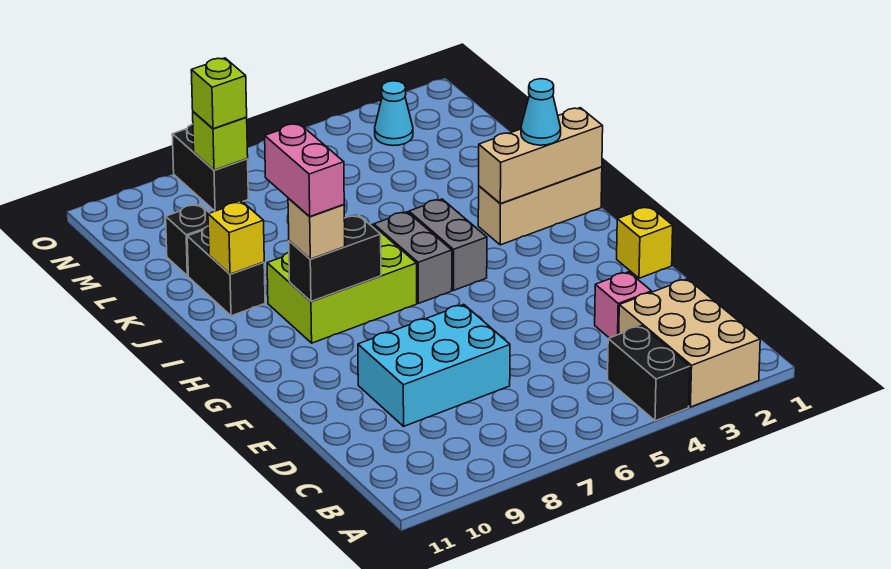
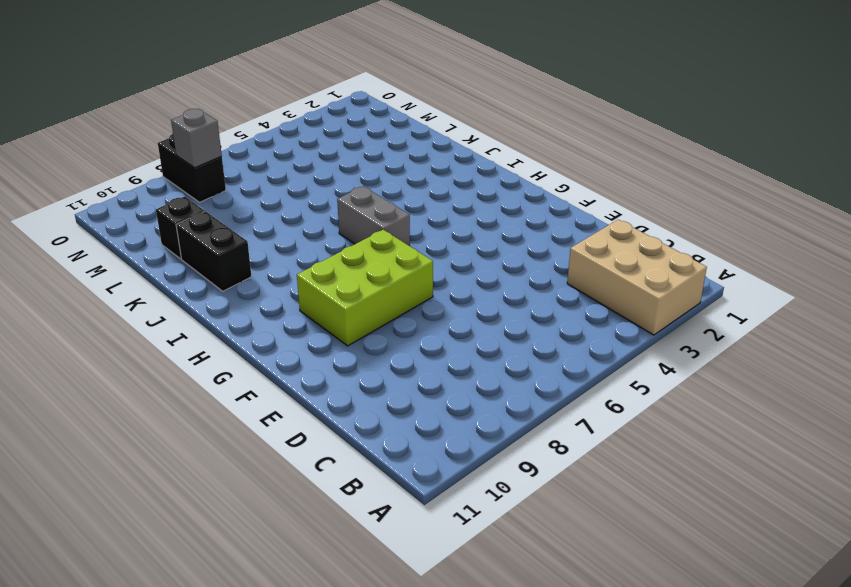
lime brick F7:G9 level 1 -> lime brick H7:I9 level 1
grey brick N8 level 2 -> lime brick N8 level 2
none -> black brick A4:B4 level 1
none -> pink brick D3 level 1
none -> cyan brick D7:E9 level 1

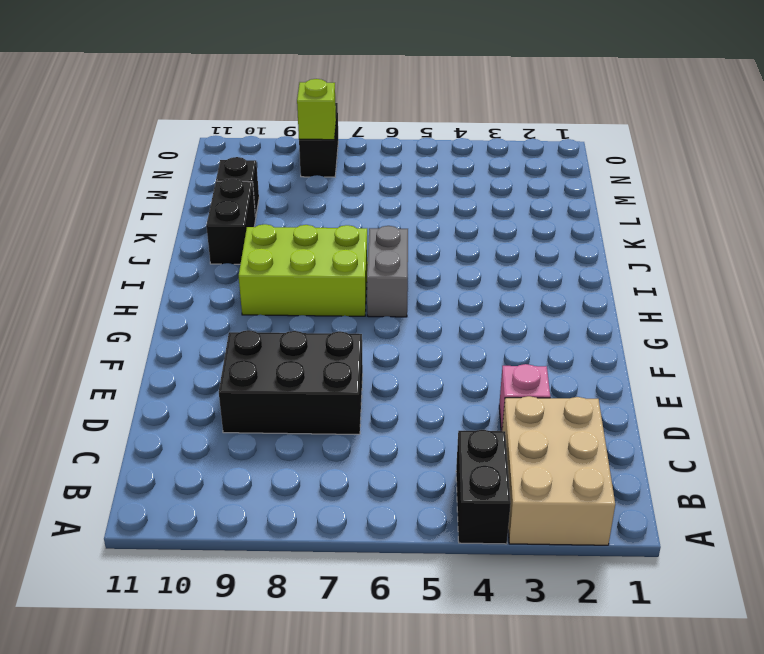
black brick D7:E9 level 1 -> cyan brick D7:E9 level 1
none -> yellow brick F1 level 1
none -> grey brick H5:I5 level 1
none -> tan brick I1:I3 level 1

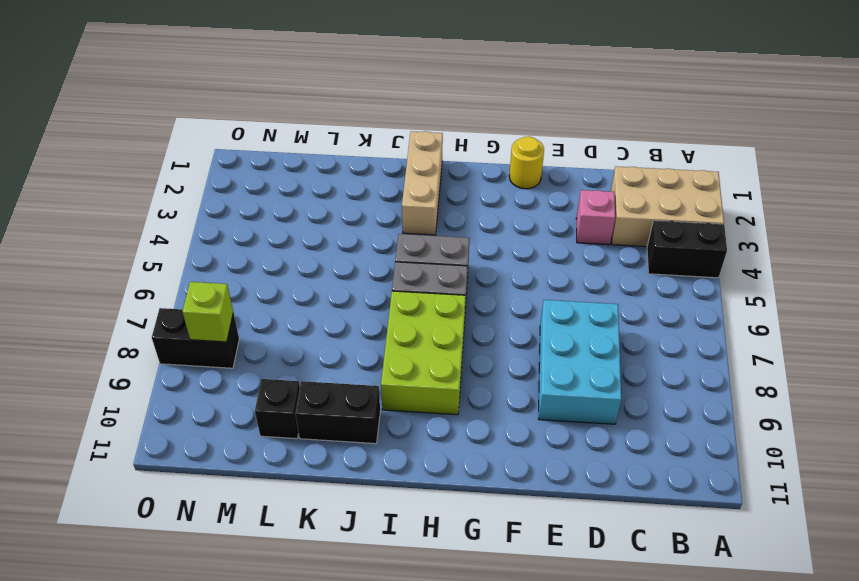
yellow round brick F1 level 1 -> yellow brick F1 level 1
none -> cyan cone N3 level 1
none -> black brick H8:H9 level 2
none -> tan brick I1:I3 level 2

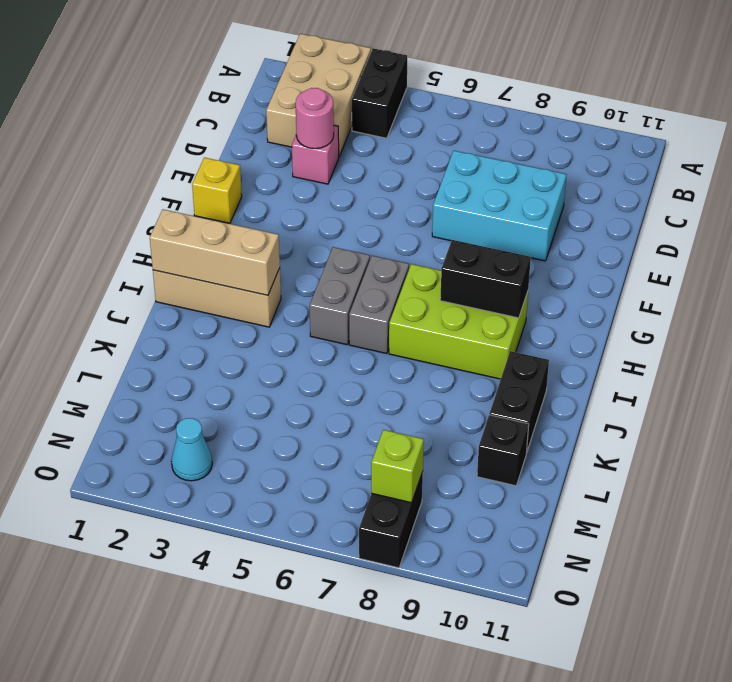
pink round brick D3 level 2 -> none
none -> yellow brick J10 level 2
none -> tan brick H9 level 3
none -> cyan cone I2 level 3

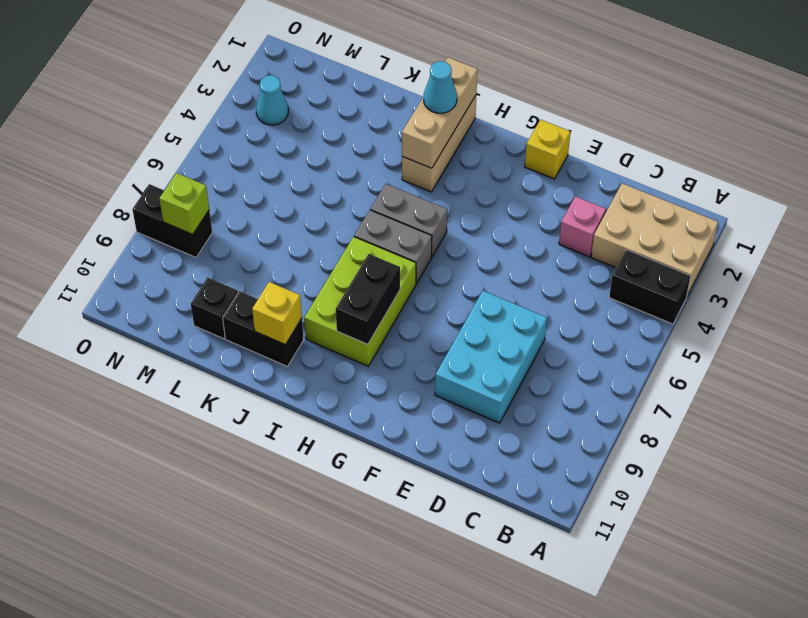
none -> tan brick H9 level 3
none -> lime brick N8 level 3
none -> pink brick H9:I9 level 4

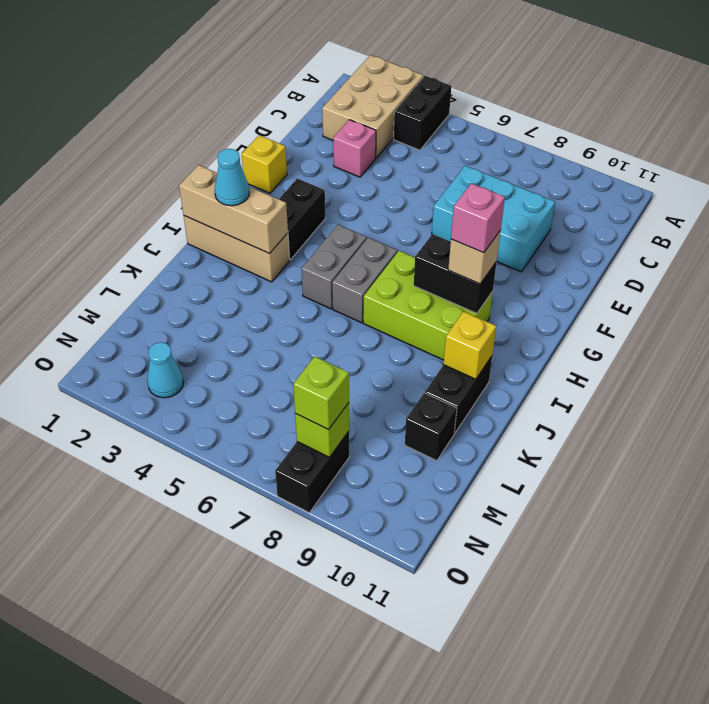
black brick G3:H3 level 1 -> none
pink brick H9 level 4 -> pink brick H9:I9 level 4

